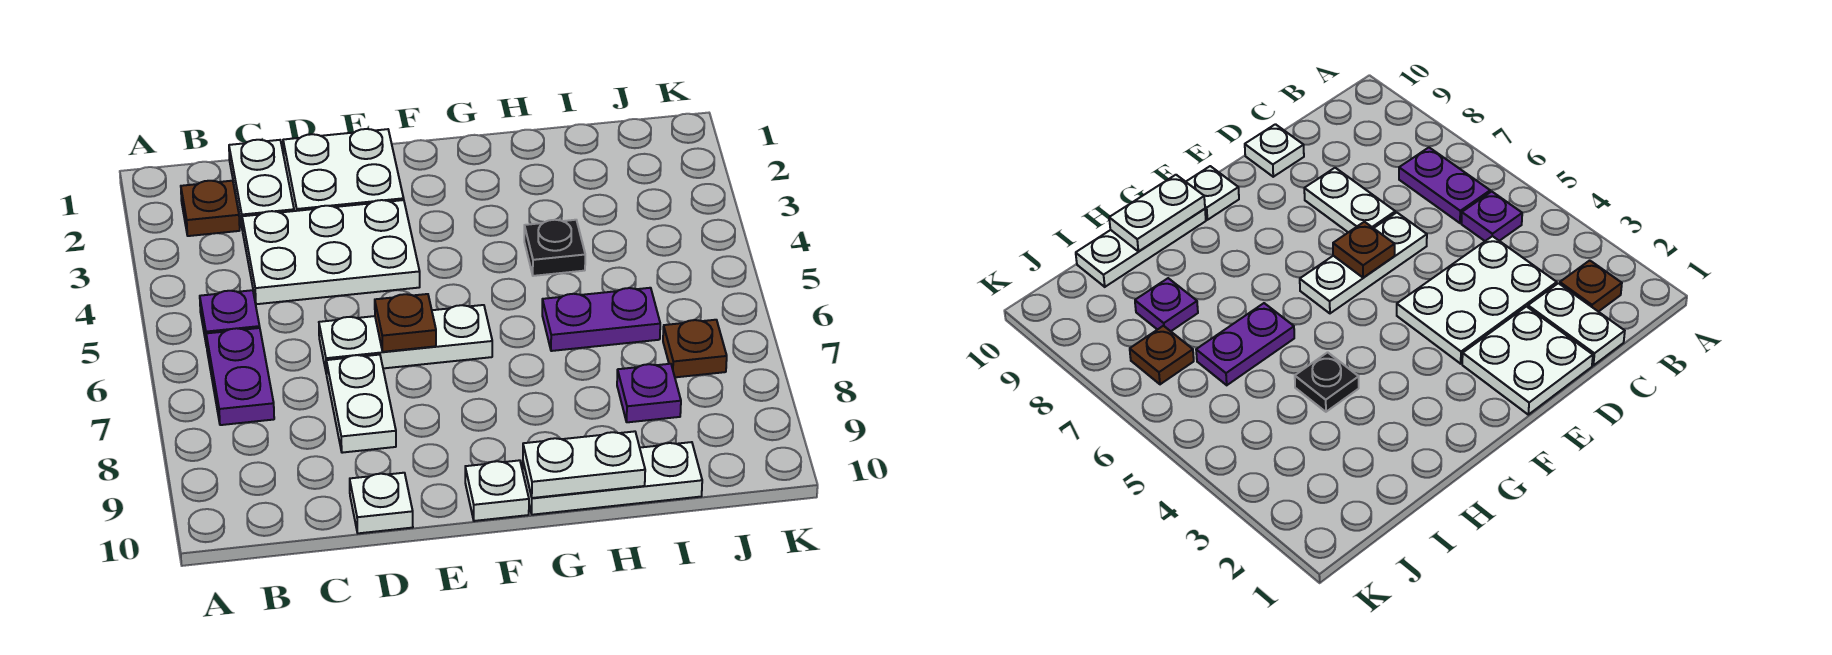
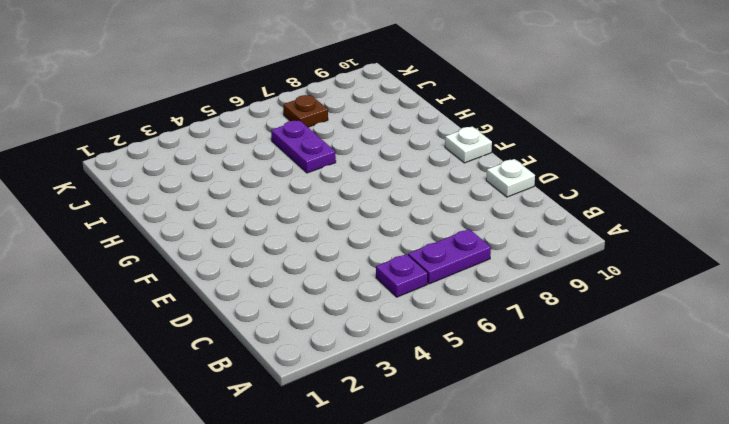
none -> brown plate B2 level 1
none -> white plate C1:C2 level 1
none -> white plate C3:E4 level 1

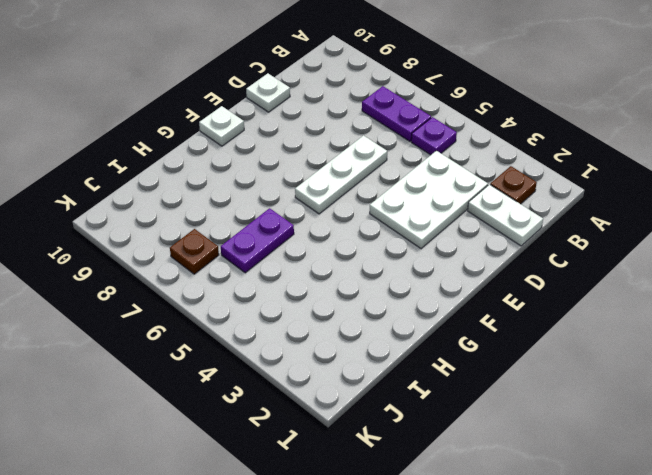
none -> white plate D1:E2 level 1
none -> white plate D7:D8 level 1
none -> white plate G10:I10 level 1

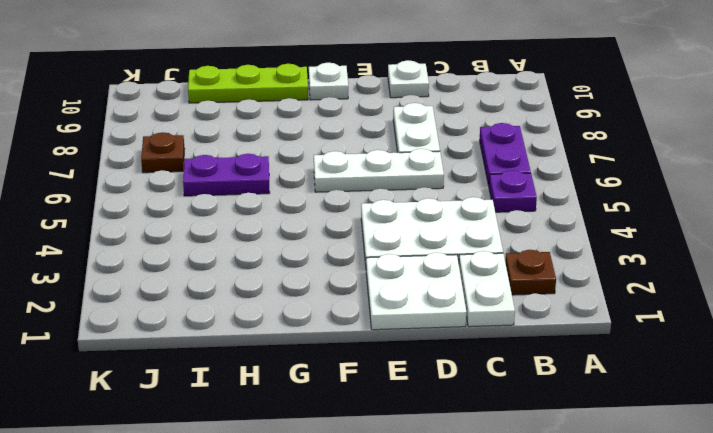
lime plate G10:I10 level 1 -> white plate G10:I10 level 1
none -> black plate H4 level 1
none -> purple plate I8 level 1
none -> brown plate E6 level 2

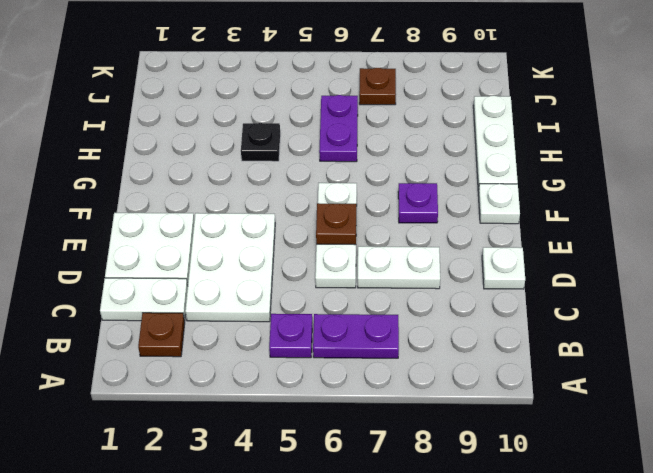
purple plate F8 level 1 -> purple plate I8 level 1
none -> white plate G10:H10 level 2

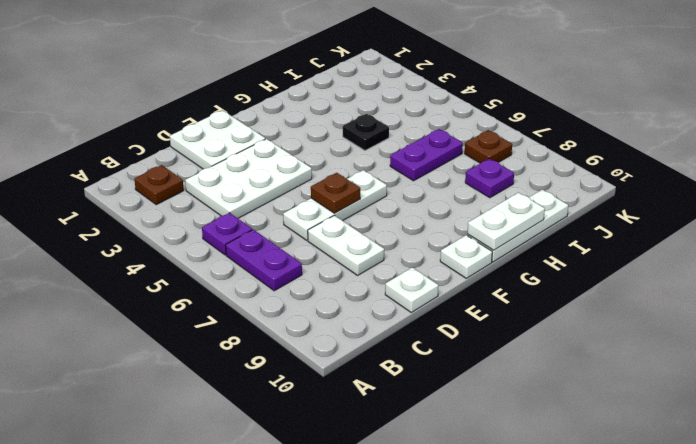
none -> white plate C1:C2 level 1

